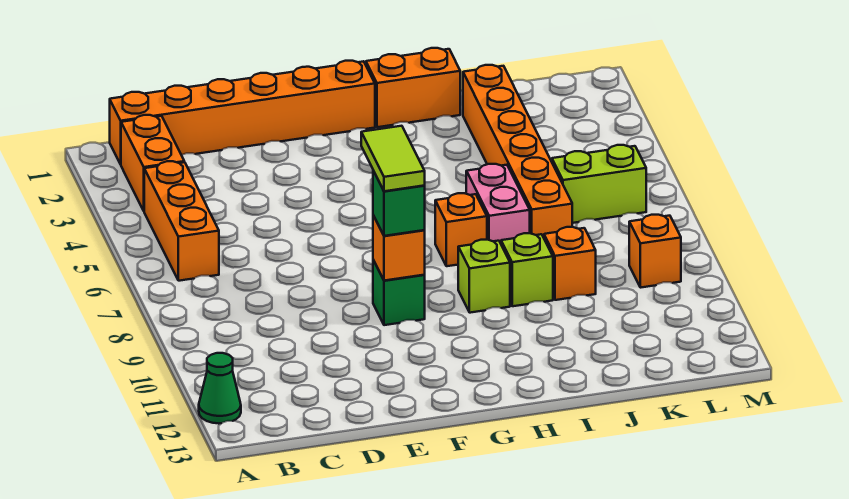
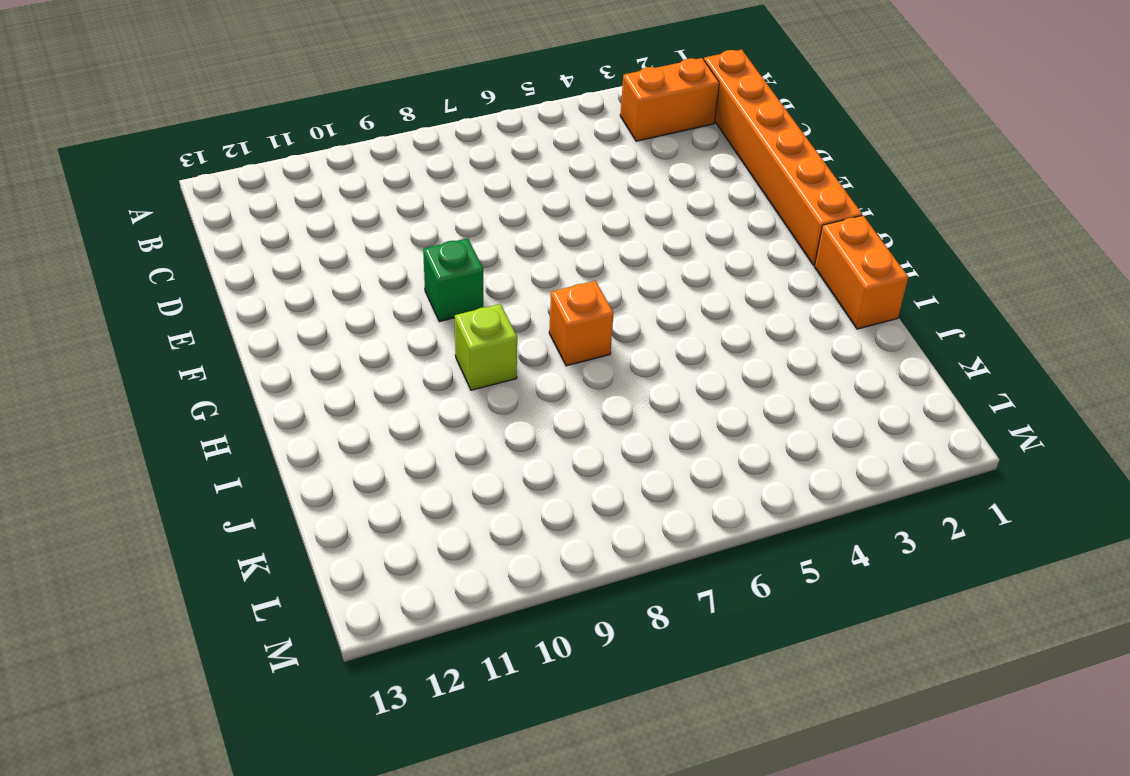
none -> green cone A12 level 1
none -> orange brick B4:B6 level 1
none -> pink brick I6:I7 level 1

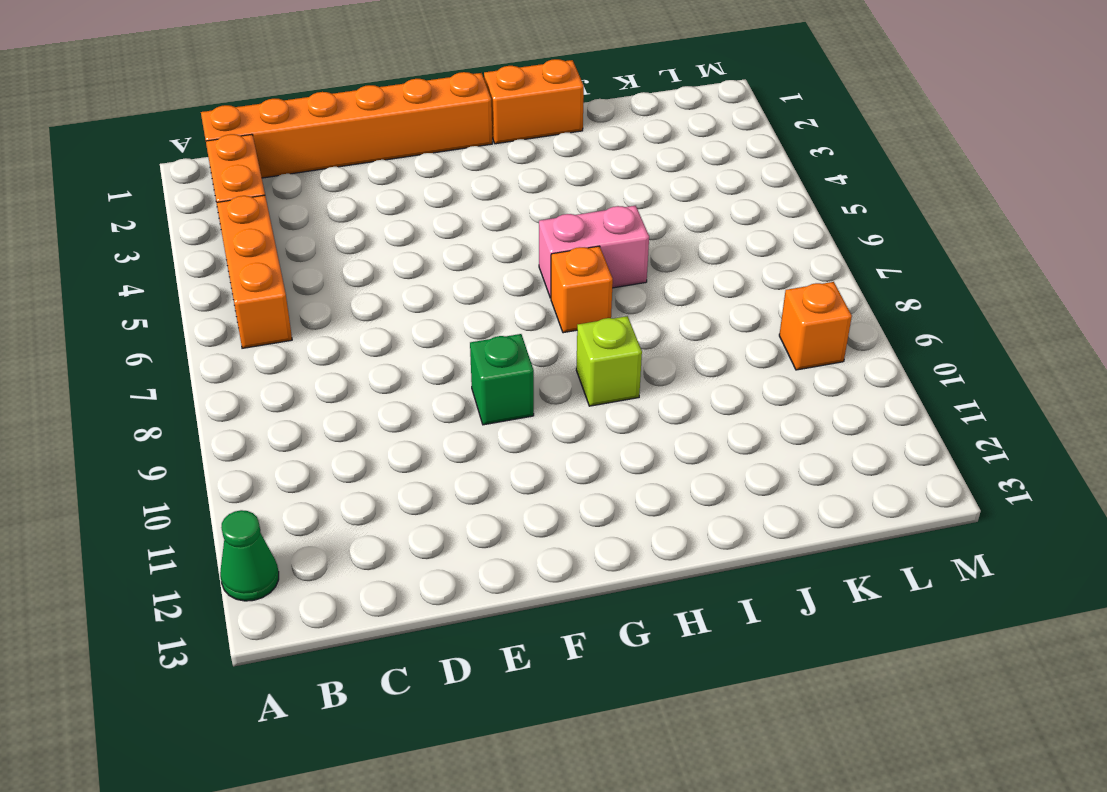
pink brick H6:I6 level 1 -> pink brick I6:I7 level 1
none -> lime brick I9 level 1
none -> orange brick J2:J7 level 1
none -> orange brick J9 level 1

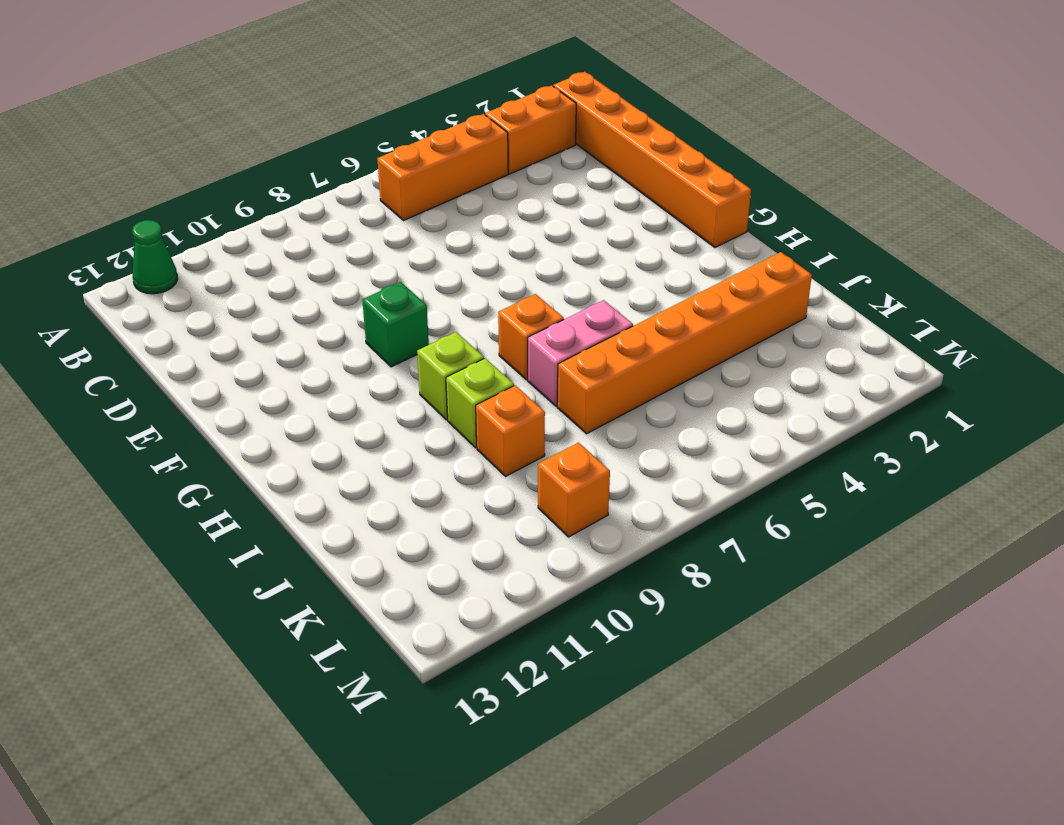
none -> orange brick H1:I1 level 1
none -> lime brick K6:L6 level 1
none -> orange brick F9 level 2

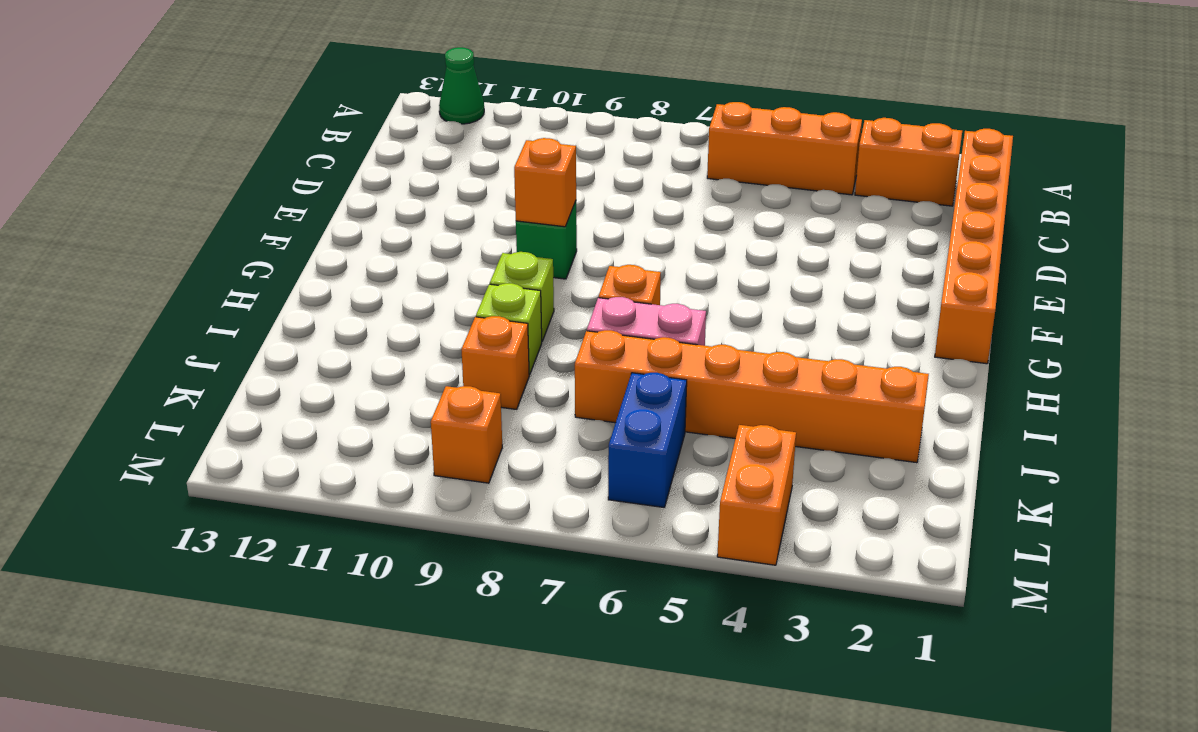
blue brick K6:L6 level 1 -> lime brick K6:L6 level 1
orange brick L4:M4 level 1 -> orange brick H1:I1 level 1
none -> green brick F9 level 3
none -> lime tile F8:F9 level 4

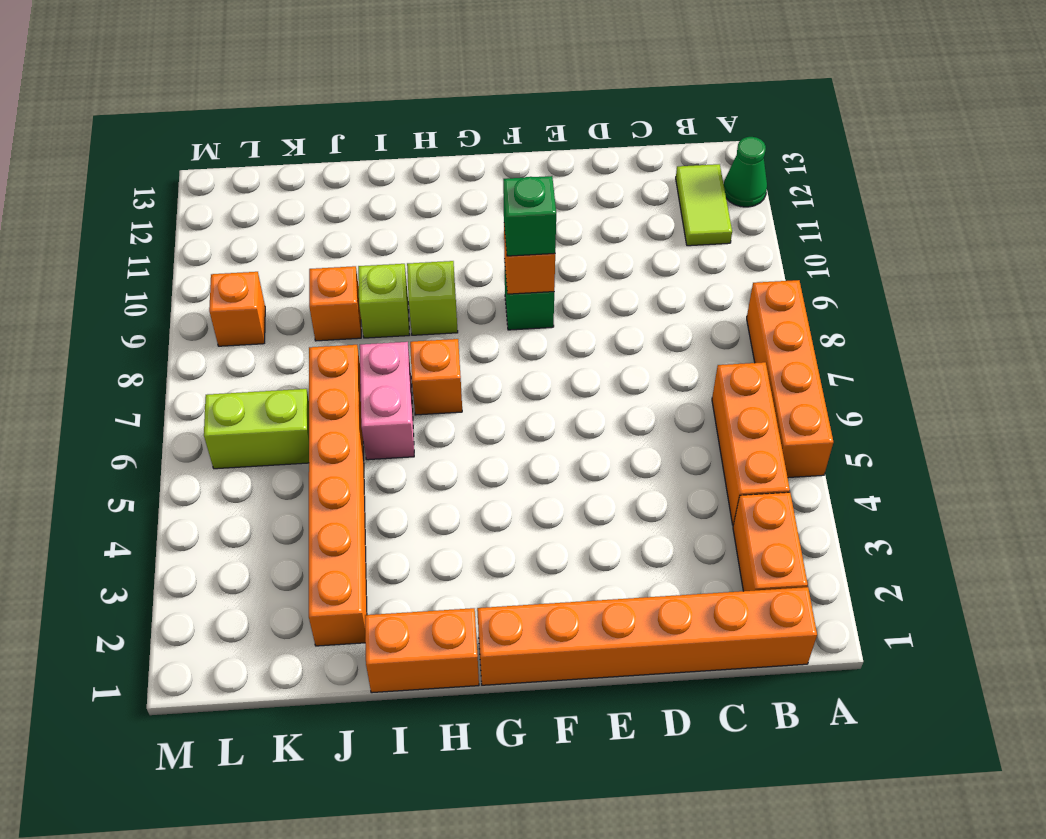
orange brick A5:A8 level 1 -> none
lime tile B11:B12 level 1 -> lime tile F8:F9 level 4

